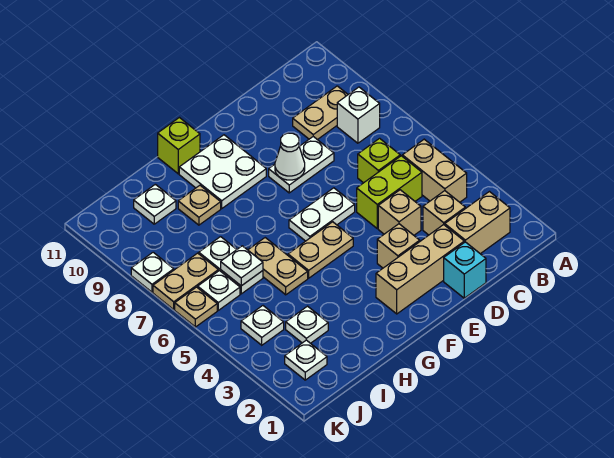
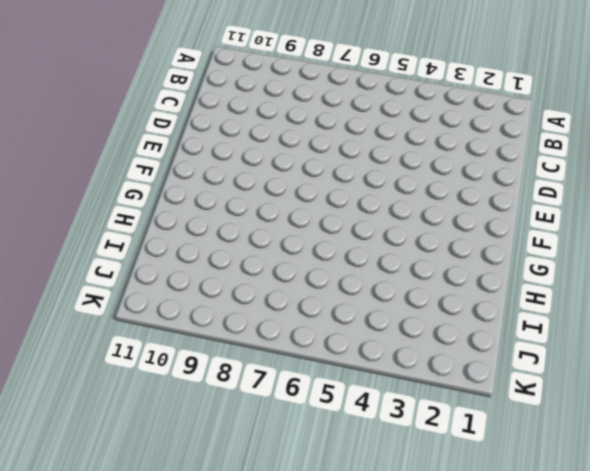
none -> tan brick B2:C2 level 1
none -> tan brick B4:B5 level 1
none -> white brick B8 level 1

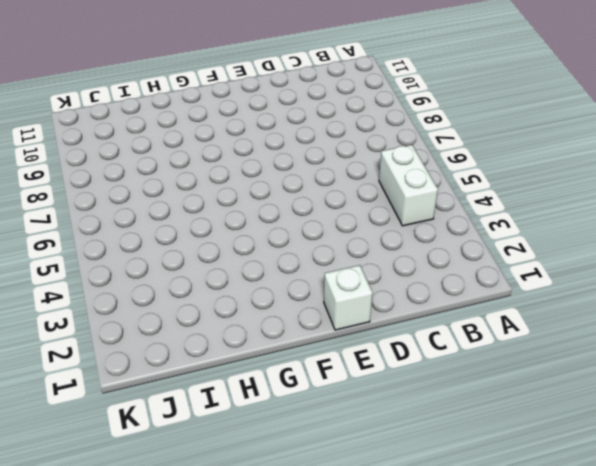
white brick B4:B5 level 1 -> tan brick B4:B5 level 1
white brick E1 level 1 -> white brick B8 level 1
none -> tan brick B2:C2 level 1
none -> tan plate B9:C9 level 1
none -> tan brick C3 level 1

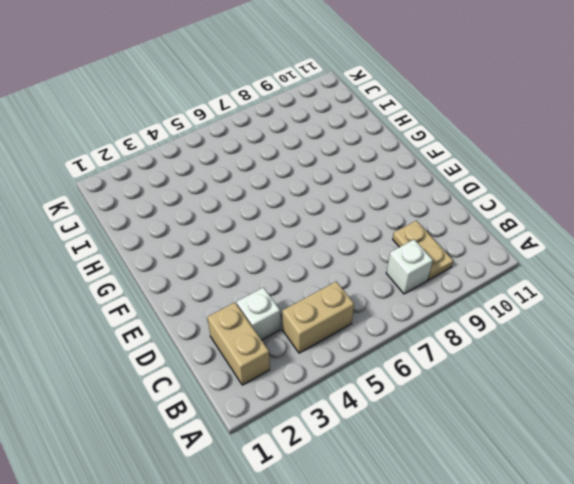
white brick C3 level 1 -> tan brick C3 level 1
none -> lime brick C5:D5 level 1
none -> lime brick C6 level 1
none -> cyan brick D1 level 1

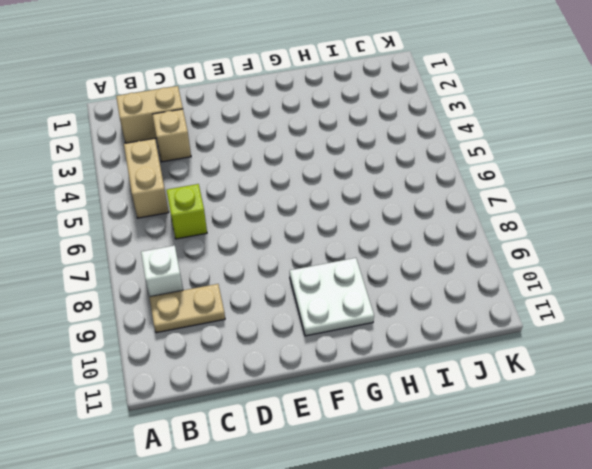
none -> lime brick C5:D5 level 1
none -> cyan brick D1 level 1
none -> tan brick D2:F2 level 1

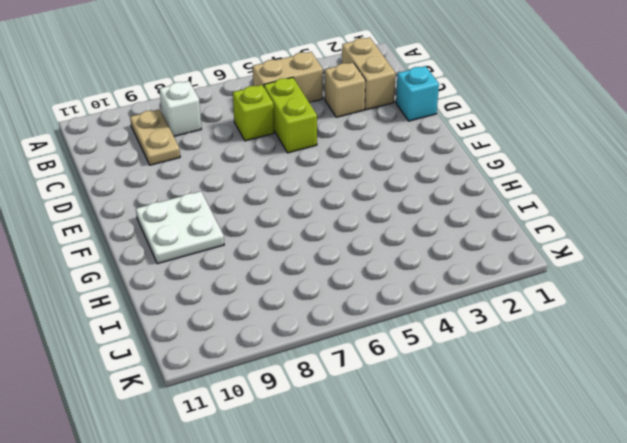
none -> tan brick D2:F2 level 1
none -> tan brick D4 level 1
none -> white plate D8:E8 level 1

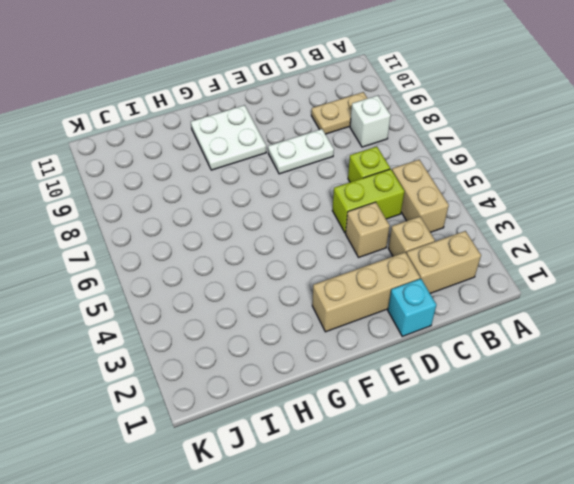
none -> tan brick E3 level 1
none -> white plate E6:F6 level 1
none -> tan plate F5:G5 level 1

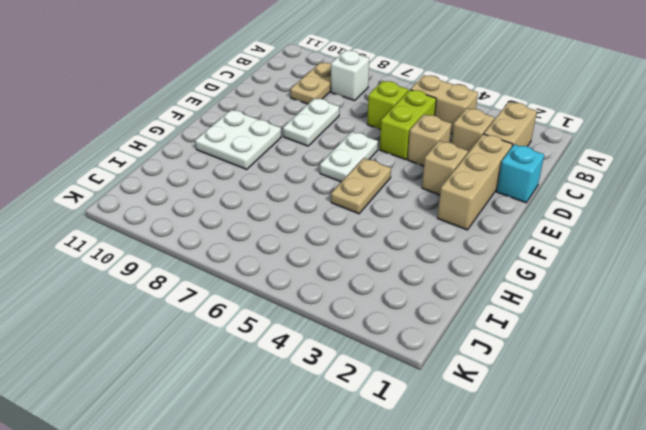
none -> lime brick G11 level 1
none -> tan plate H5:H6 level 1
none -> tan plate H9 level 1

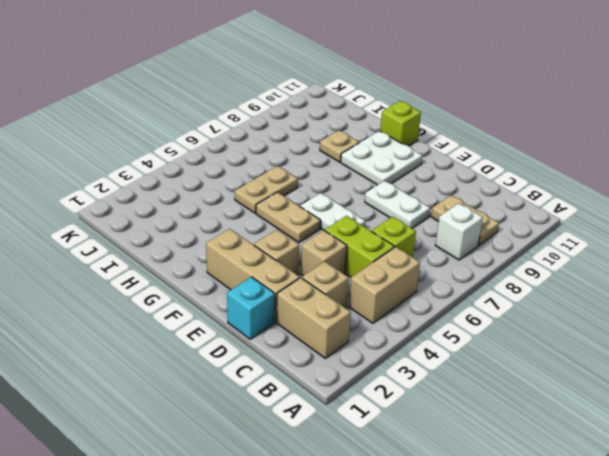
none -> white plate I3 level 1
none -> white plate I6:I7 level 1
none -> white plate I10 level 1

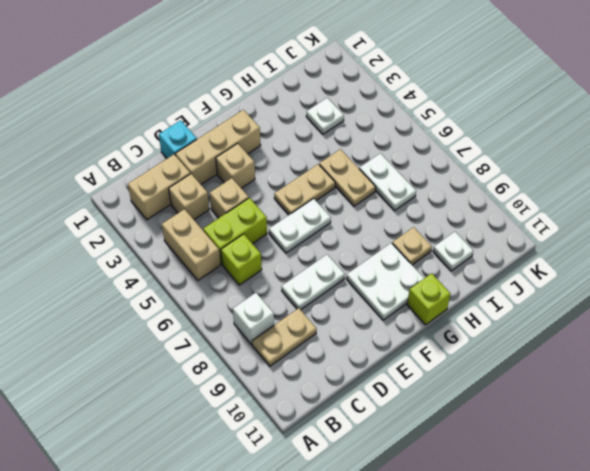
none -> white plate J2 level 1
none -> white plate J4 level 1
none -> white plate J6 level 1

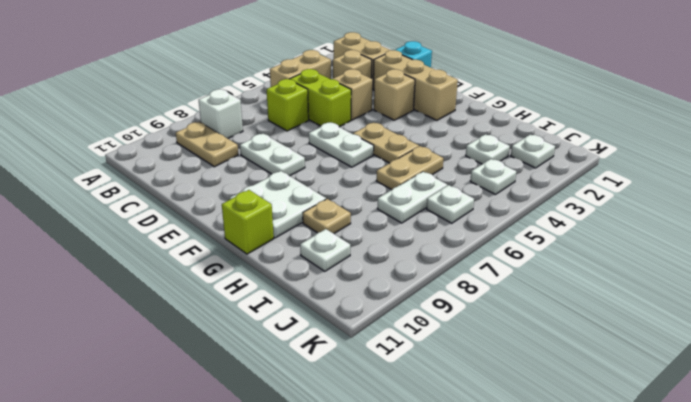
none -> tan plate J7:K7 level 1
none -> tan plate K6 level 1
none -> white plate K8 level 1

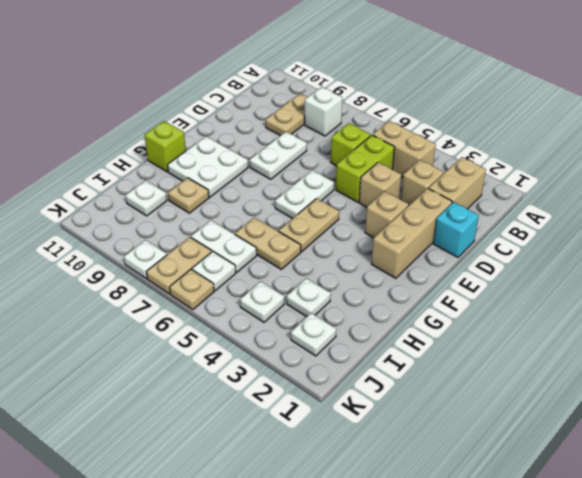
none -> white cone E8 level 2
none -> white plate I6 level 2

